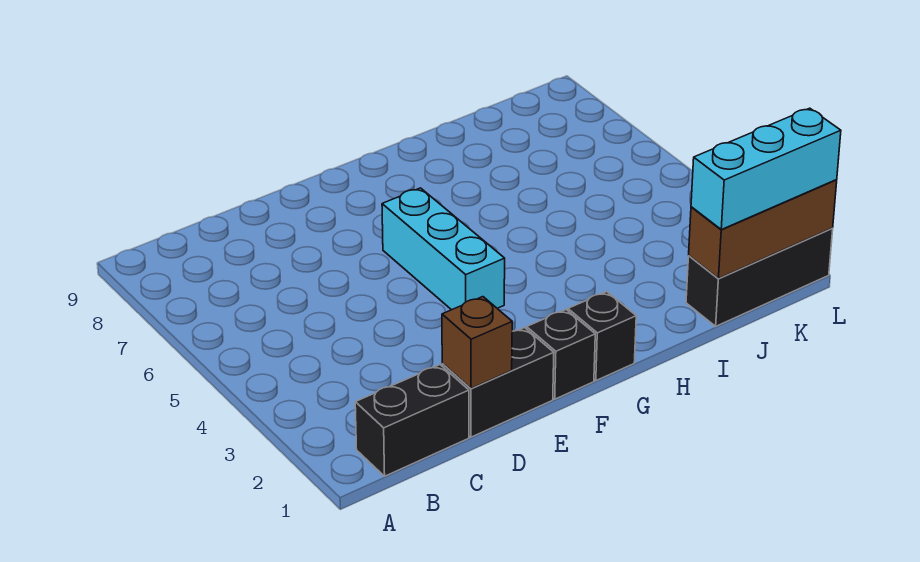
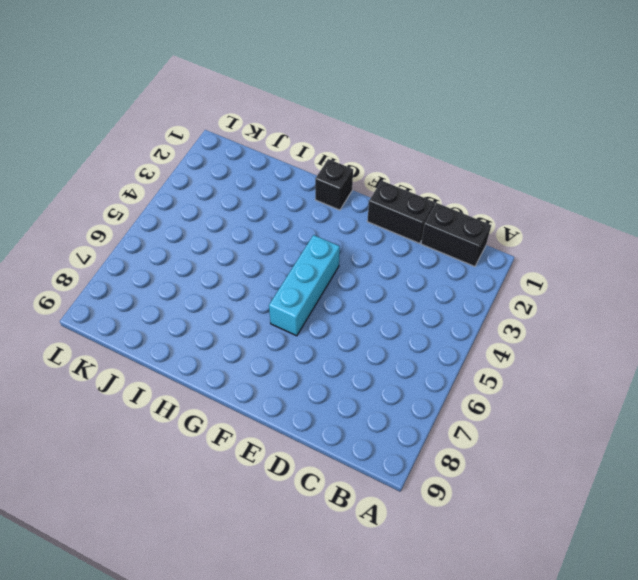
none -> black brick F1 level 1
none -> black brick J1:L1 level 1

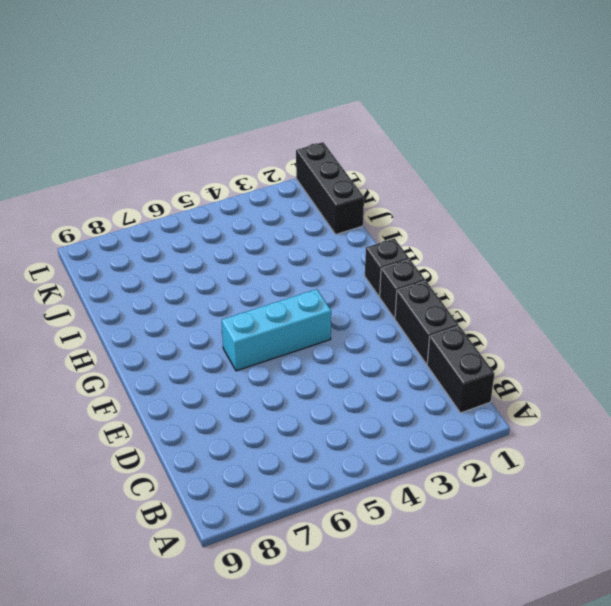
none -> brown brick D1 level 2
none -> brown brick J1:L1 level 2

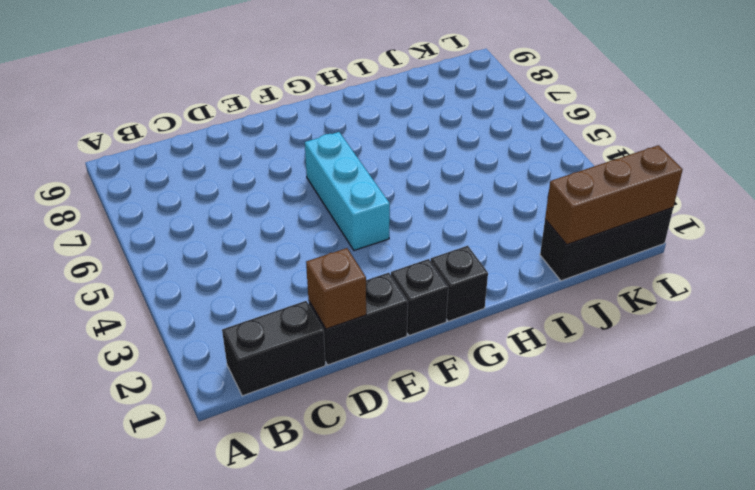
none -> cyan brick J1:L1 level 3

